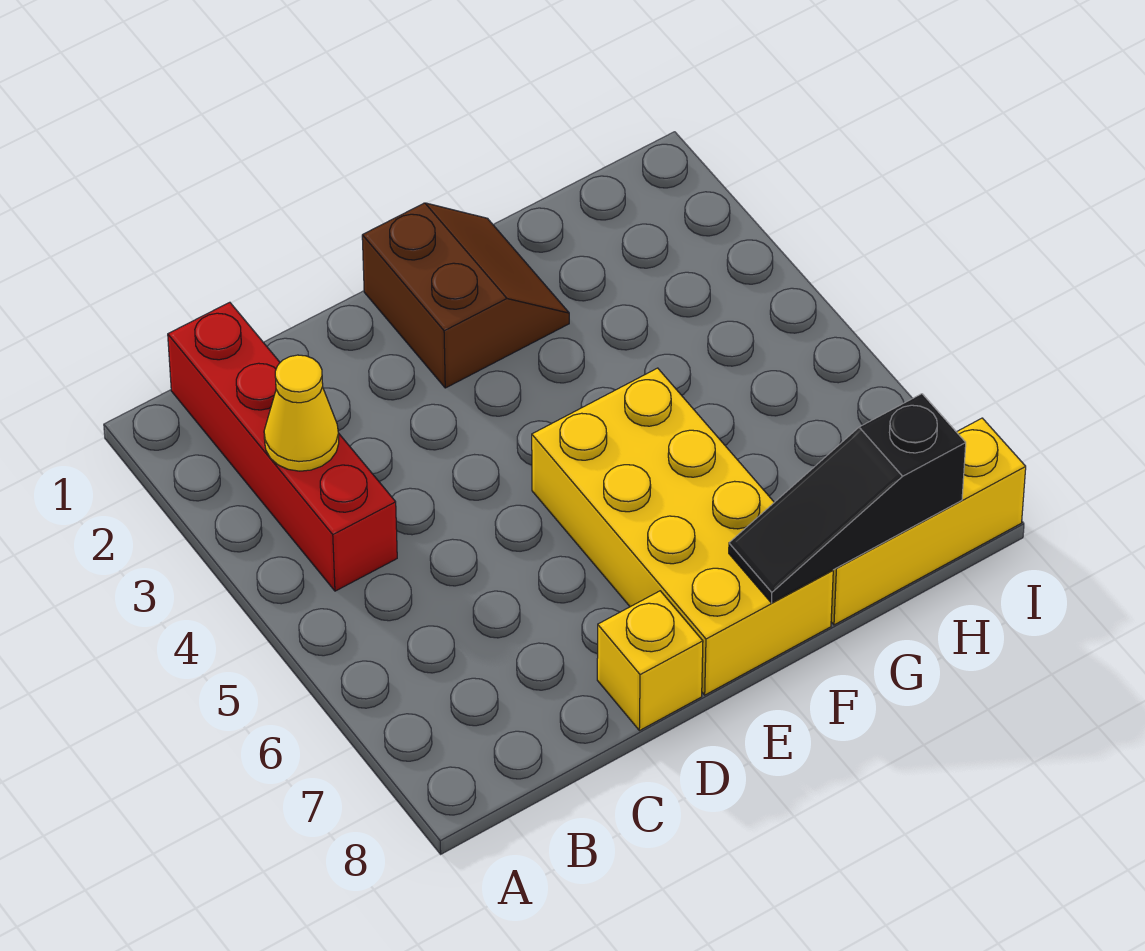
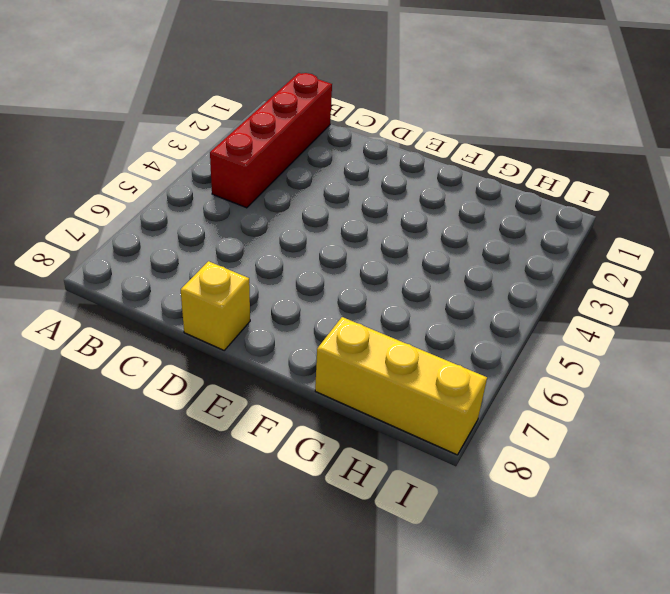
none -> brown slope E1:F2 level 1 top E
none -> yellow brick E5:F8 level 1

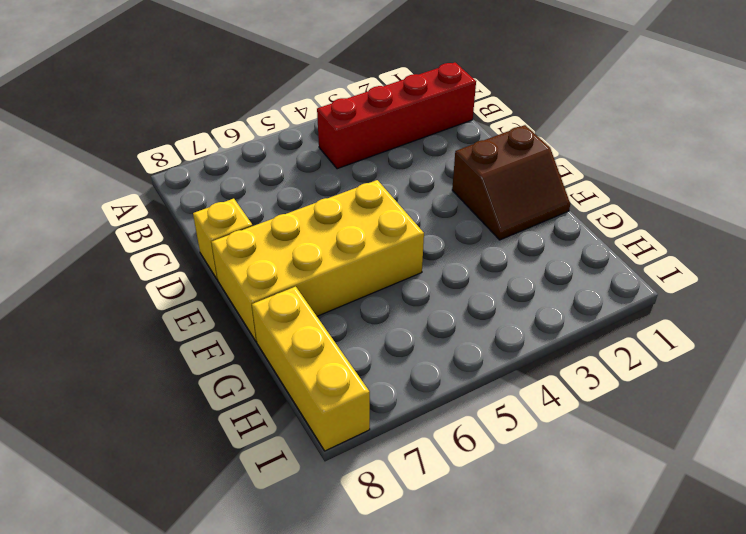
none -> yellow cone B3 level 2
none -> black slope F8:H8 level 2 top H

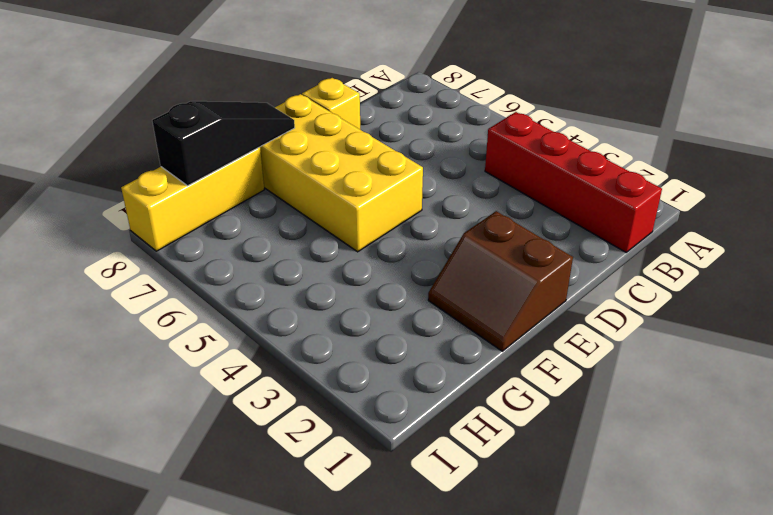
none -> yellow cone B3 level 2

